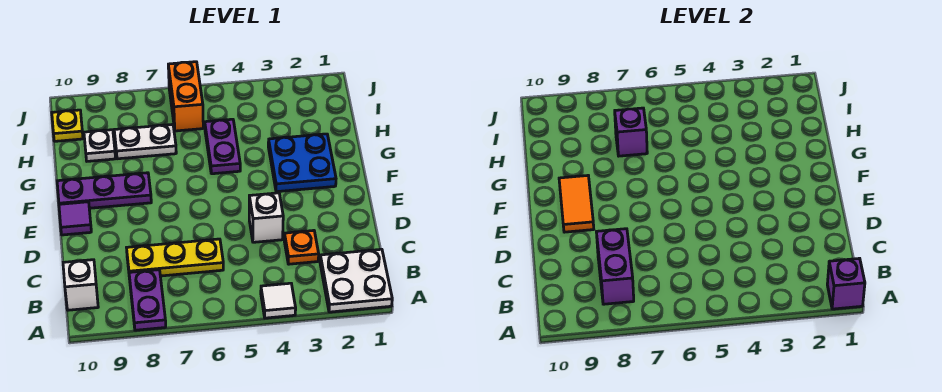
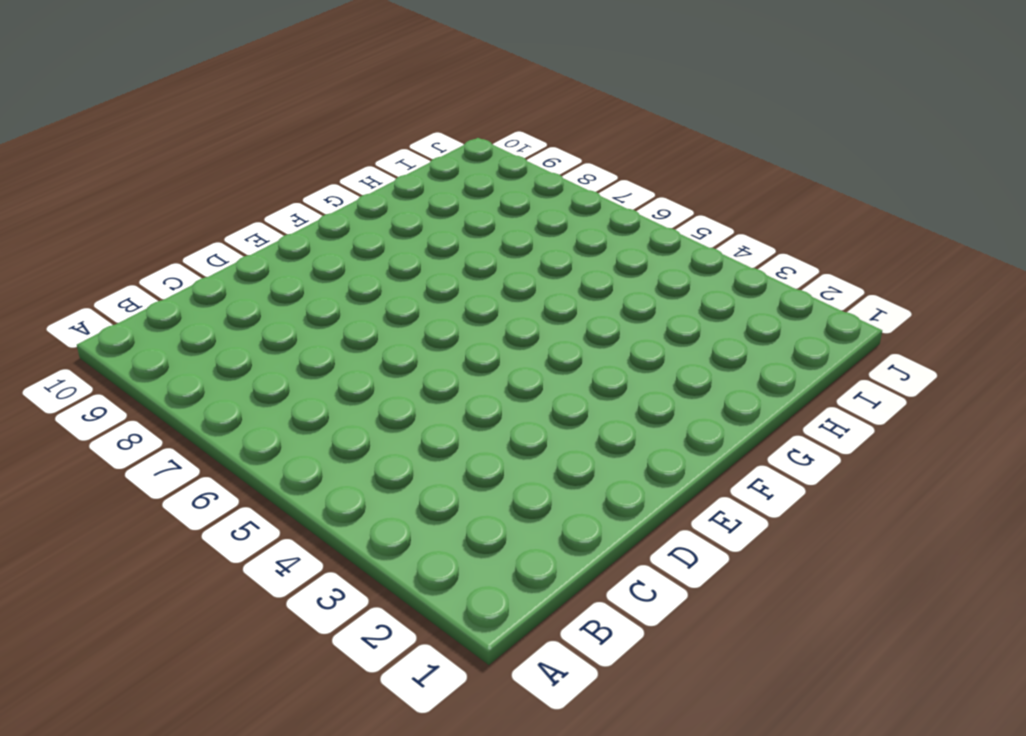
none -> white plate A1:B2 level 1
none -> white tile A4 level 1
none -> purple plate A8:B8 level 1

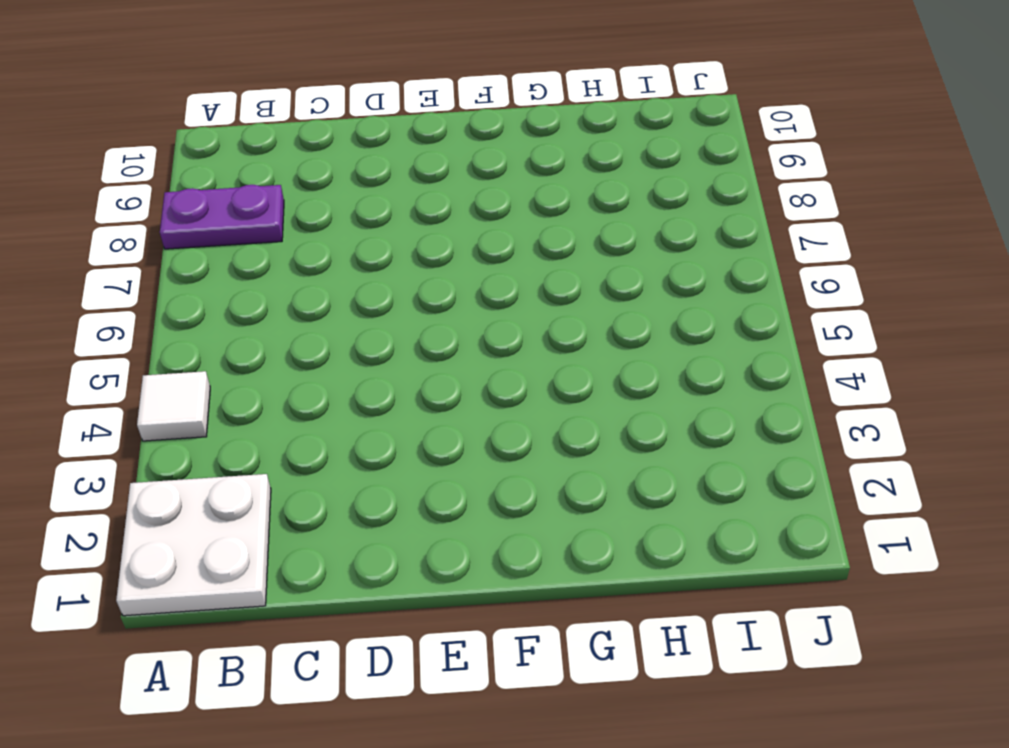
none -> white brick B10 level 1
none -> orange plate C3 level 1
none -> yellow plate C6:C8 level 1

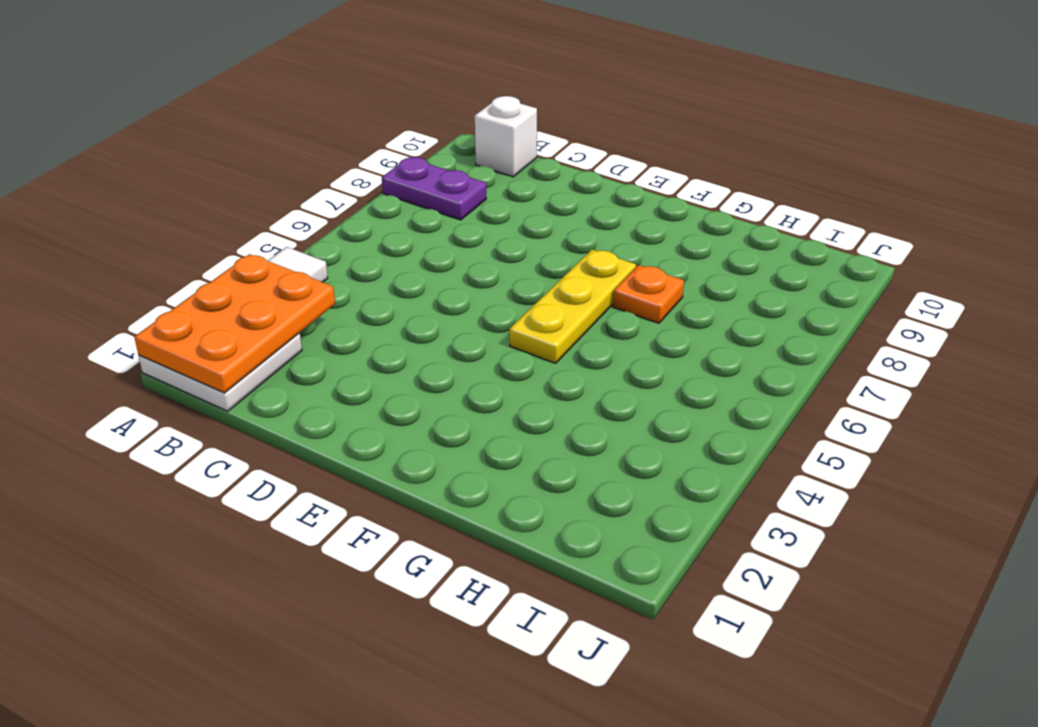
orange plate A1:B3 level 2 -> purple brick A1 level 2
yellow plate F5:F7 level 1 -> yellow plate C6:C8 level 1
orange plate G7 level 1 -> orange plate C3 level 1
none -> white brick D4 level 1
none -> purple tile E10 level 1
none -> blue plate F2:G3 level 1

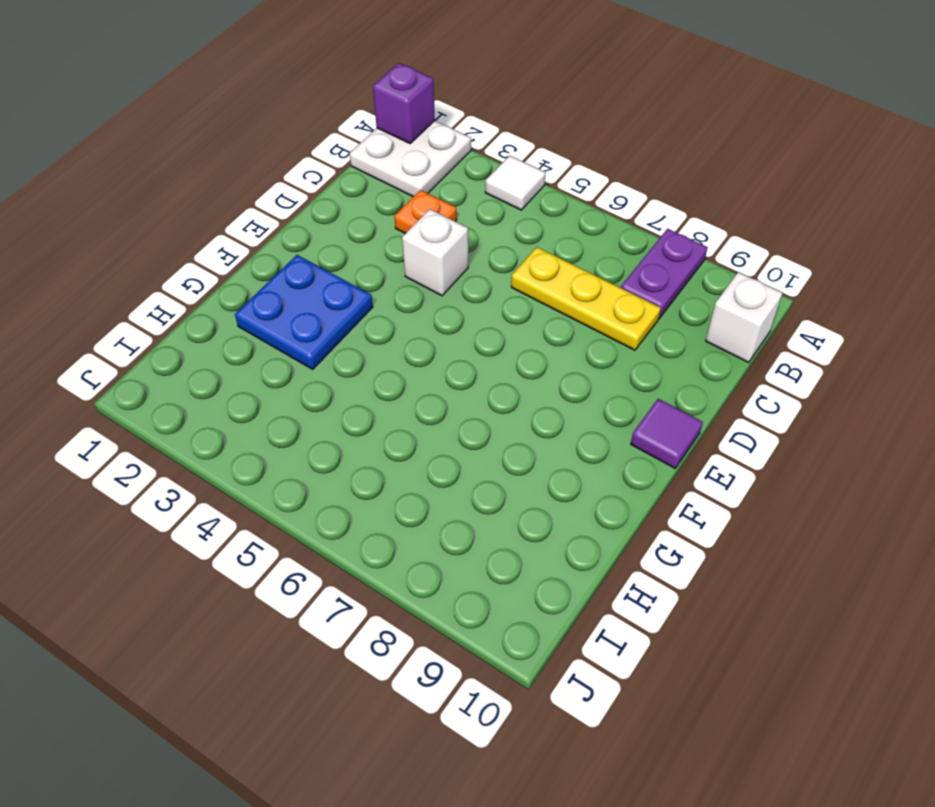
none -> purple plate F8:F10 level 1
none -> purple plate G5:H5 level 1
none -> white plate H7:H8 level 1

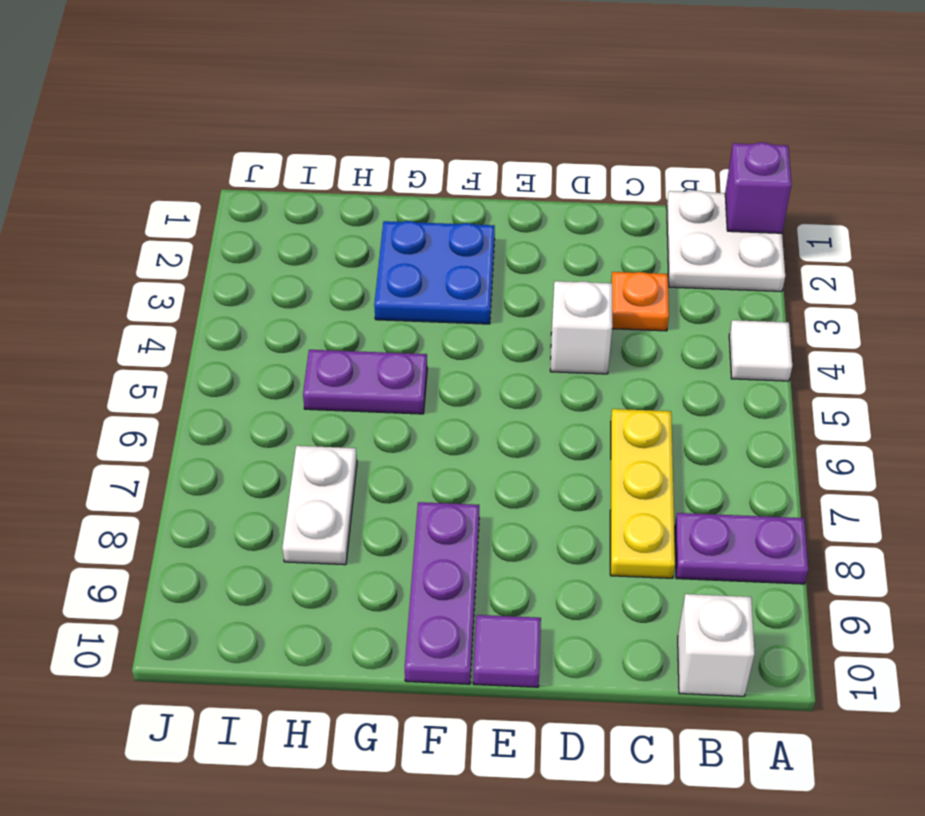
none -> white plate H9 level 1
none -> orange brick I6:J6 level 1
none -> yellow plate I10 level 1

